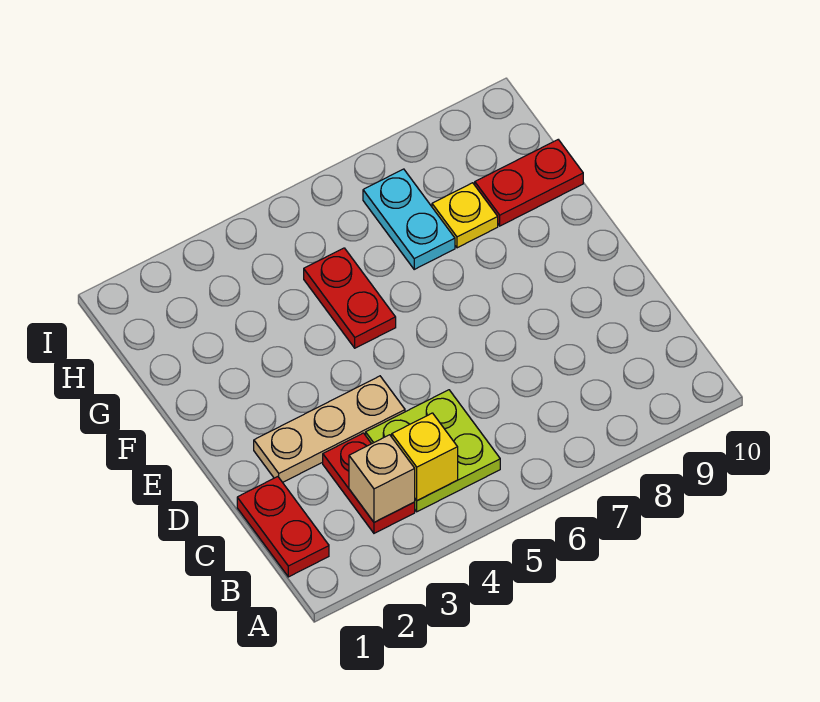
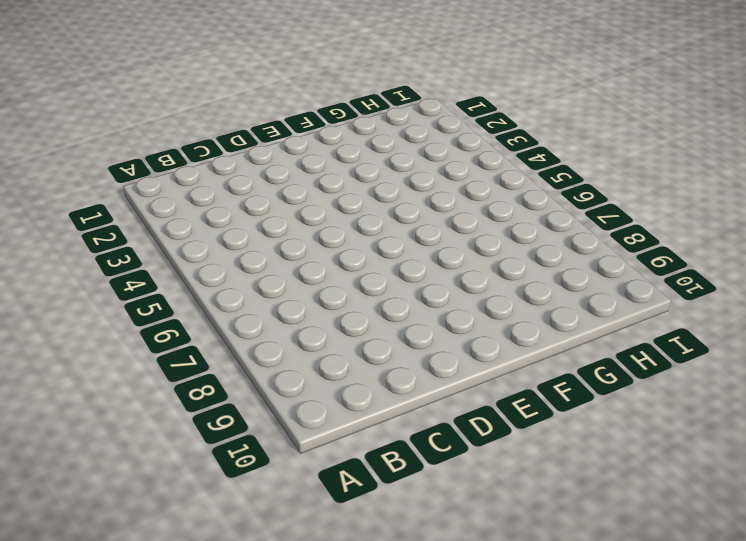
none -> red plate B1:C1 level 1
none -> red plate B3:C3 level 1

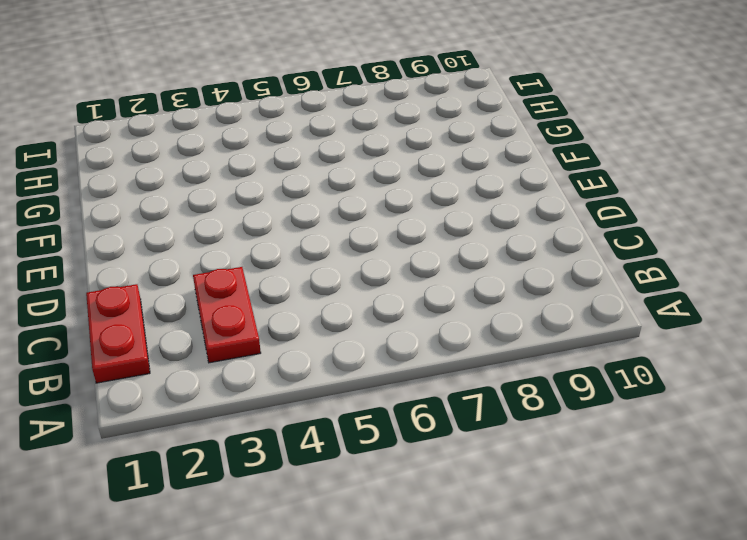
none -> lime plate B4:C5 level 1
none -> tan plate D2:D4 level 1

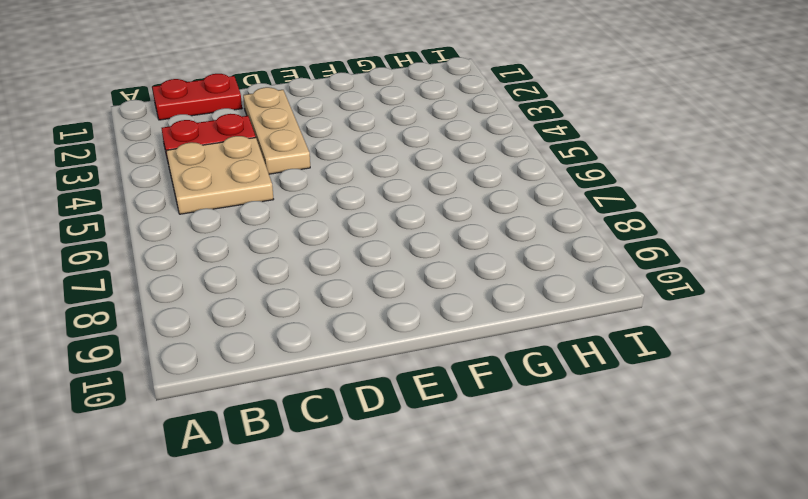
tan plate B4:C5 level 1 -> lime plate B4:C5 level 1
none -> red plate F5:G5 level 1
none -> cyan plate G7:H7 level 1

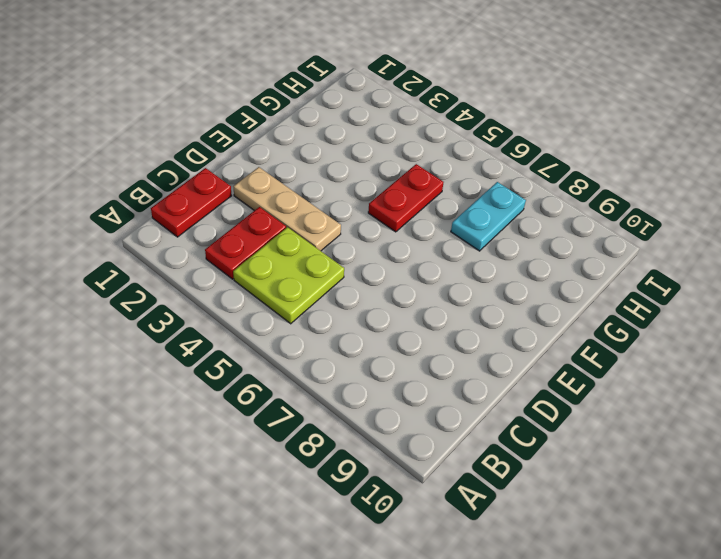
none -> yellow plate G8 level 1
none -> red plate G9:G10 level 1

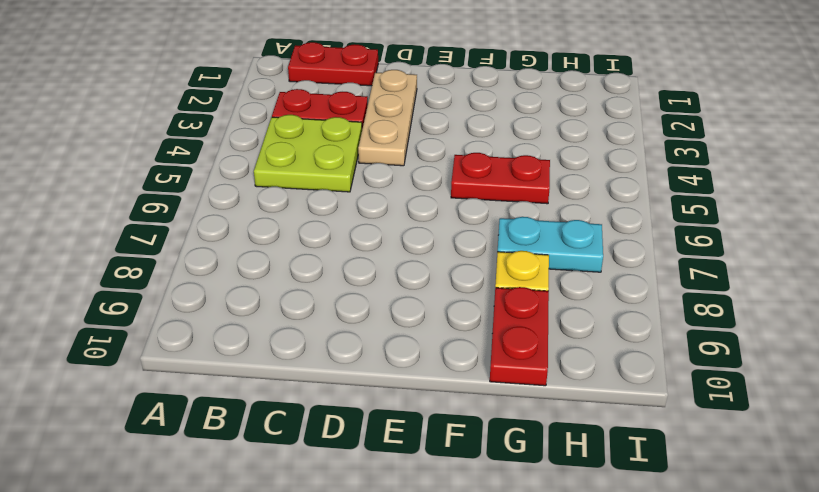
none -> tan brick B3 level 2
none -> yellow brick B4 level 2

